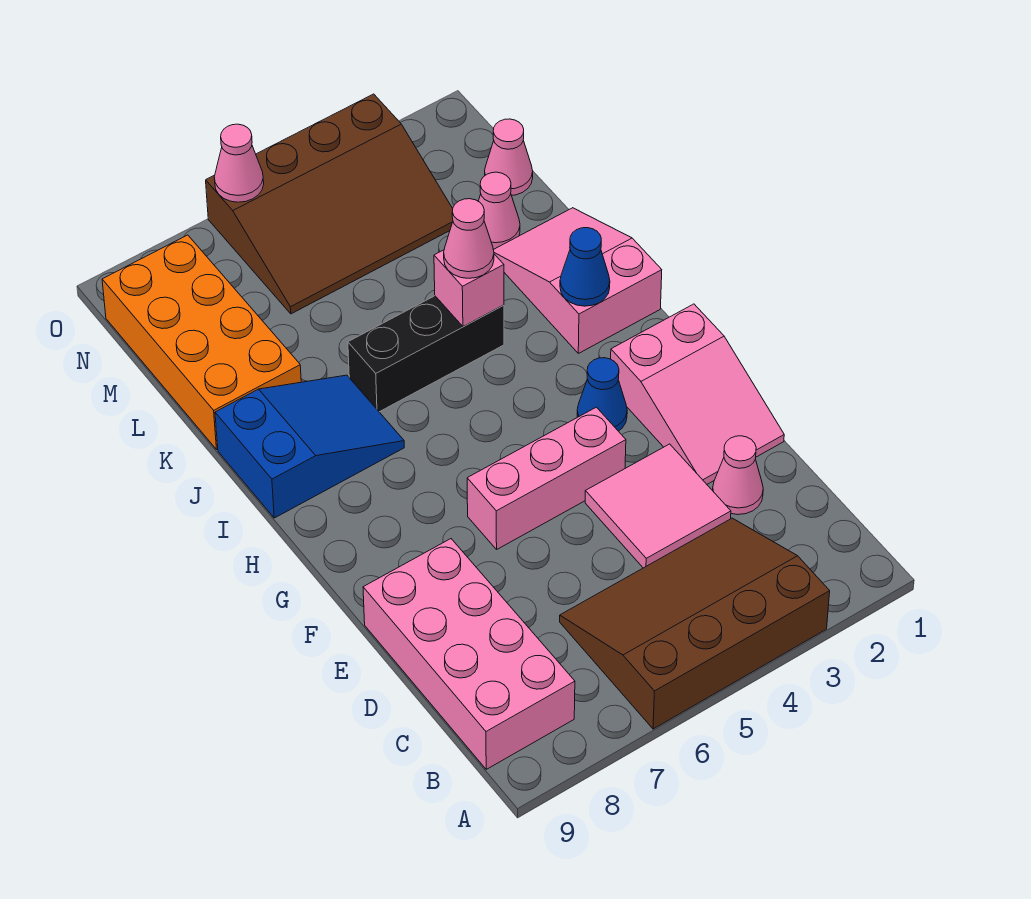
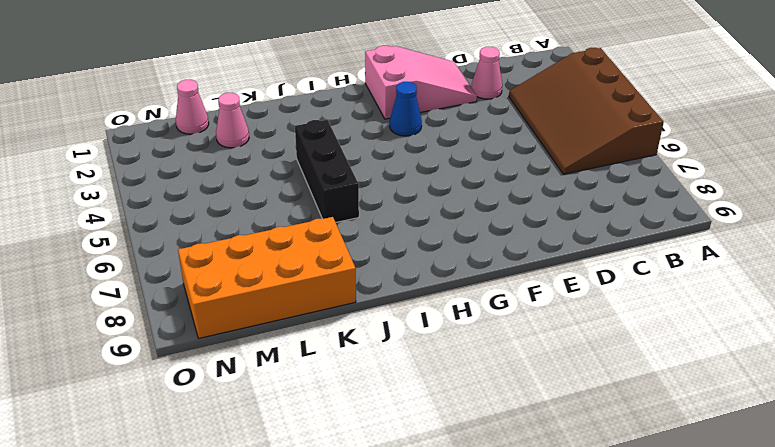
none -> pink brick B8:E9 level 1
none -> pink tile D3:E4 level 1
none -> pink brick F4:F6 level 1

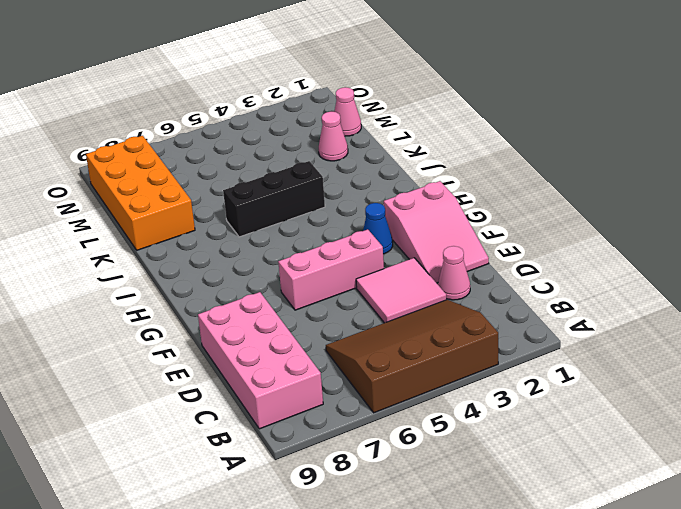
none -> pink slope I1:K2 level 1 top I
none -> blue slope I7:J9 level 1 top 9
none -> brown slope M3:O6 level 1 top O

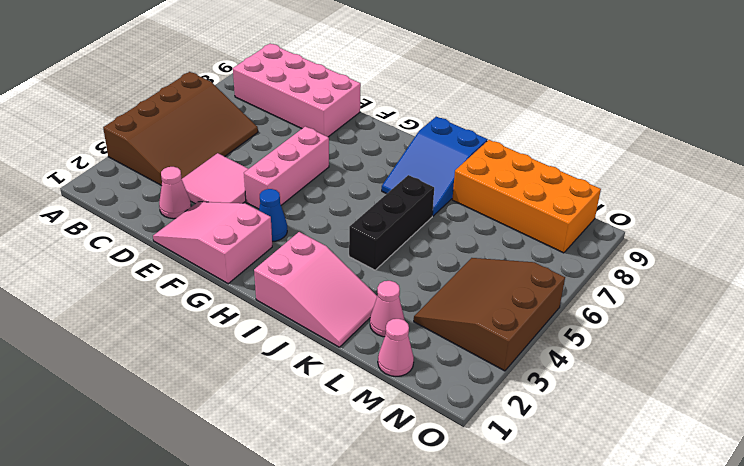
brown slope M3:O5 level 1 top O -> brown slope M3:O6 level 1 top O
none -> blue cone I2 level 2
none -> pink brick J4 level 2
none -> pink cone O6 level 2

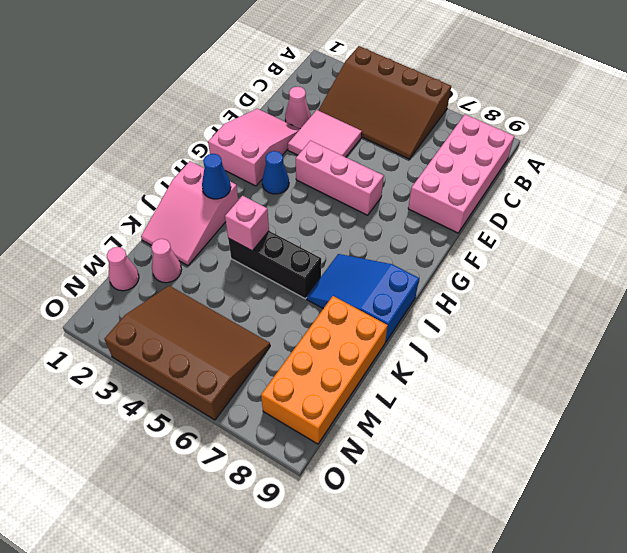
none -> pink cone O6 level 2
none -> pink cone J4 level 3

